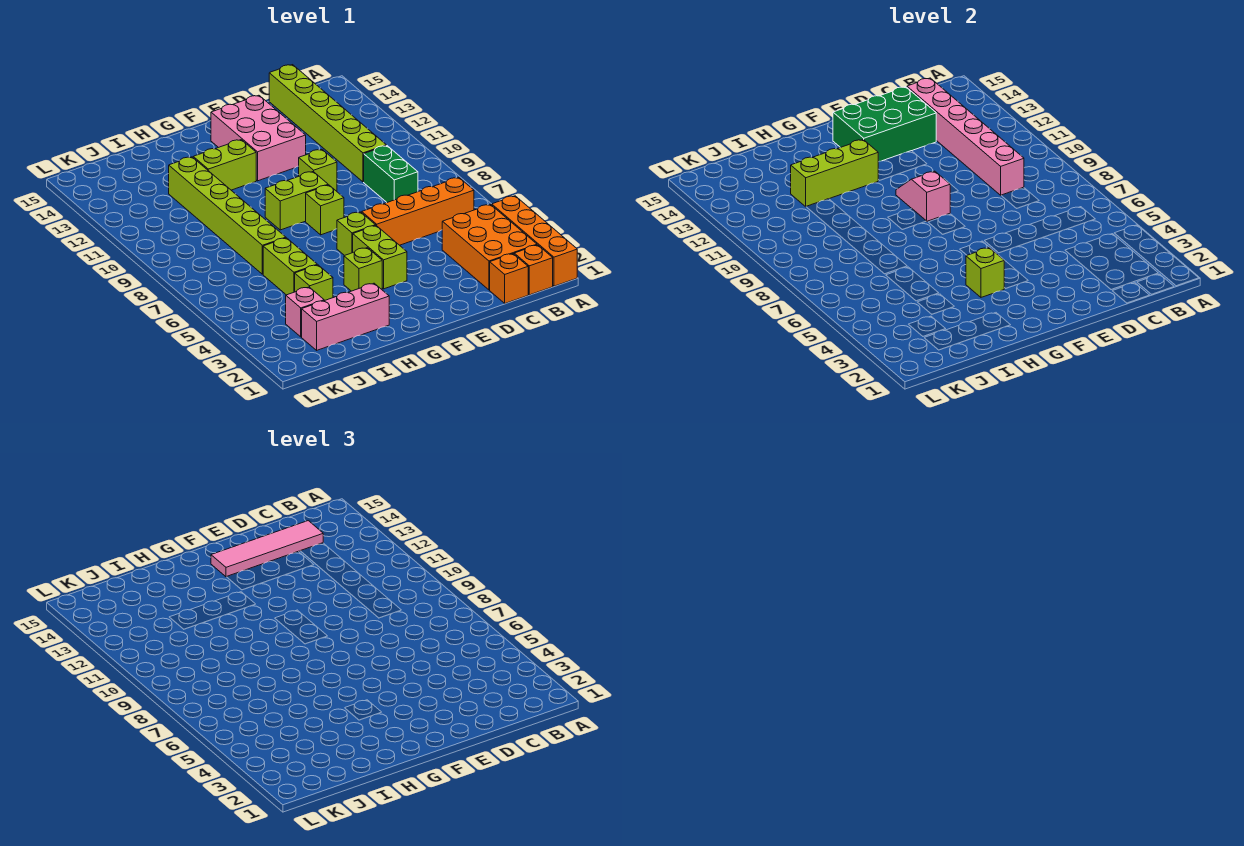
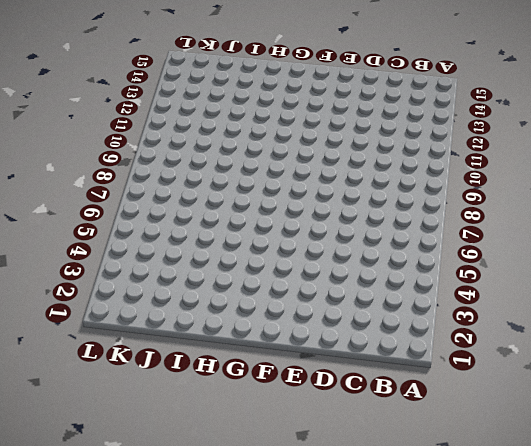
none -> orange brick A1:A4 level 1
none -> orange brick B1 level 1
none -> orange brick B2:C4 level 1

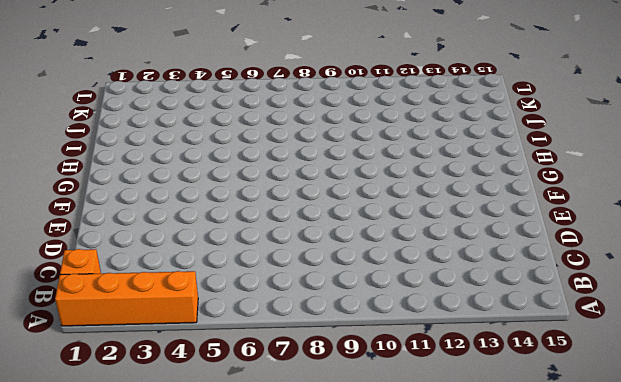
none -> orange brick B2:C4 level 1
none -> orange brick B6:E6 level 1
none -> orange brick C1 level 1

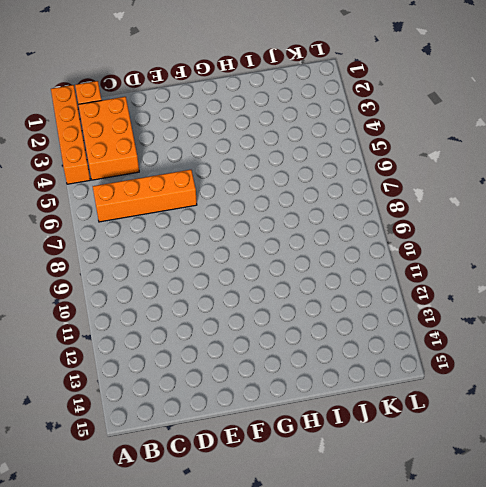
none -> orange brick C1 level 1
none -> green brick C8:C9 level 1
none -> lime brick C10:C15 level 1

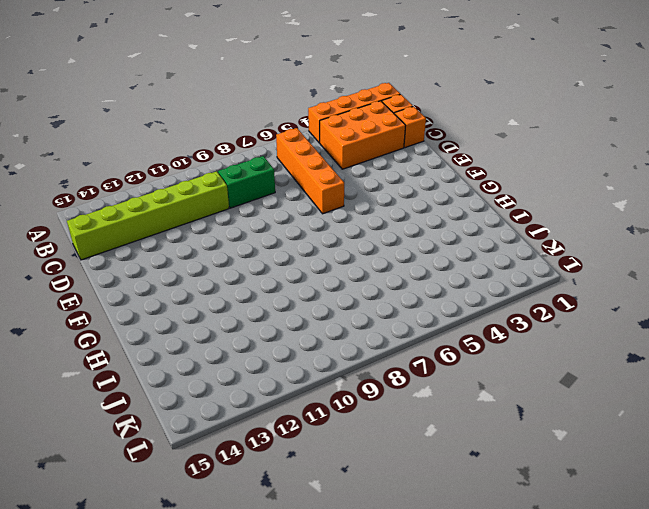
none -> lime brick E10 level 1
none -> pink brick E12:F14 level 1
none -> lime brick F4:F5 level 1

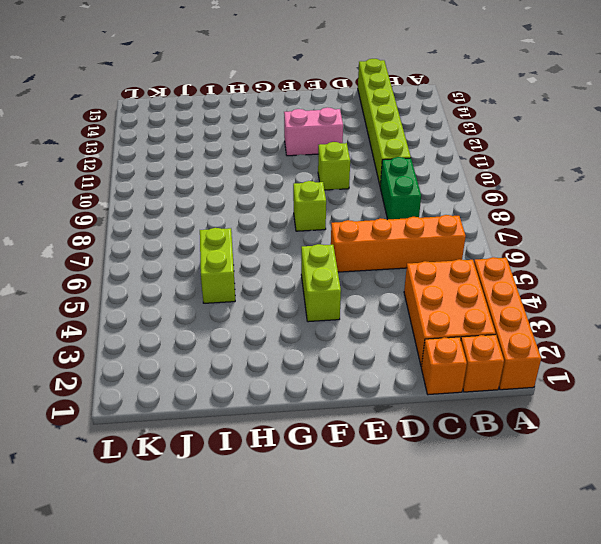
pink brick E12:F12 level 1 -> pink brick E12:F14 level 1
none -> lime brick F6 level 1
none -> lime brick F9:G9 level 1
none -> lime brick G4 level 1

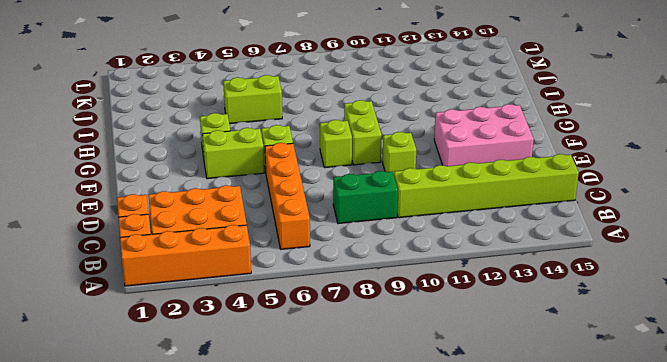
none -> lime brick G12:H12 level 1
none -> pink brick H2:J2 level 1
none -> lime brick I4 level 1

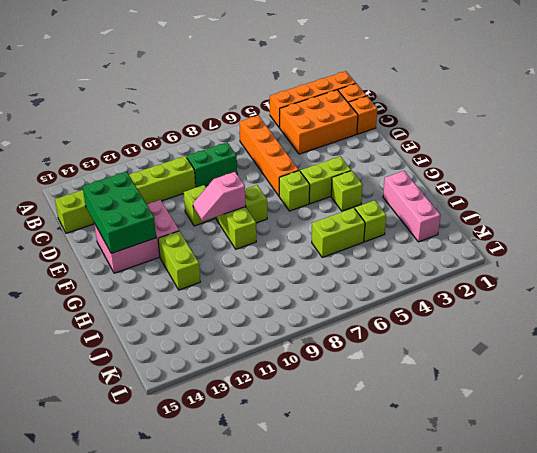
none -> lime brick I7:I12 level 1
none -> pink brick J3 level 1
none -> pink brick C9:C14 level 2

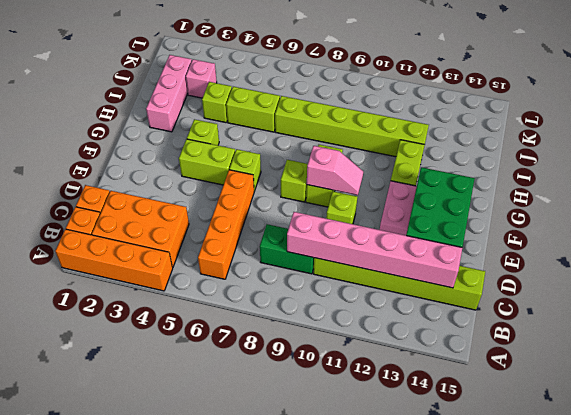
none -> lime brick G4 level 2
none -> lime brick G12:I12 level 2
none -> pink tile C14:F14 level 3

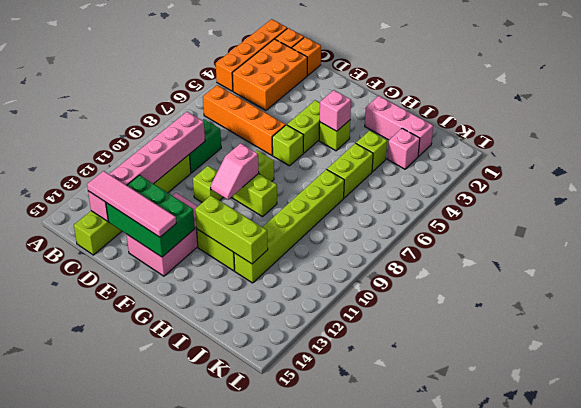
pink brick G4 level 2 -> lime brick G4 level 2

